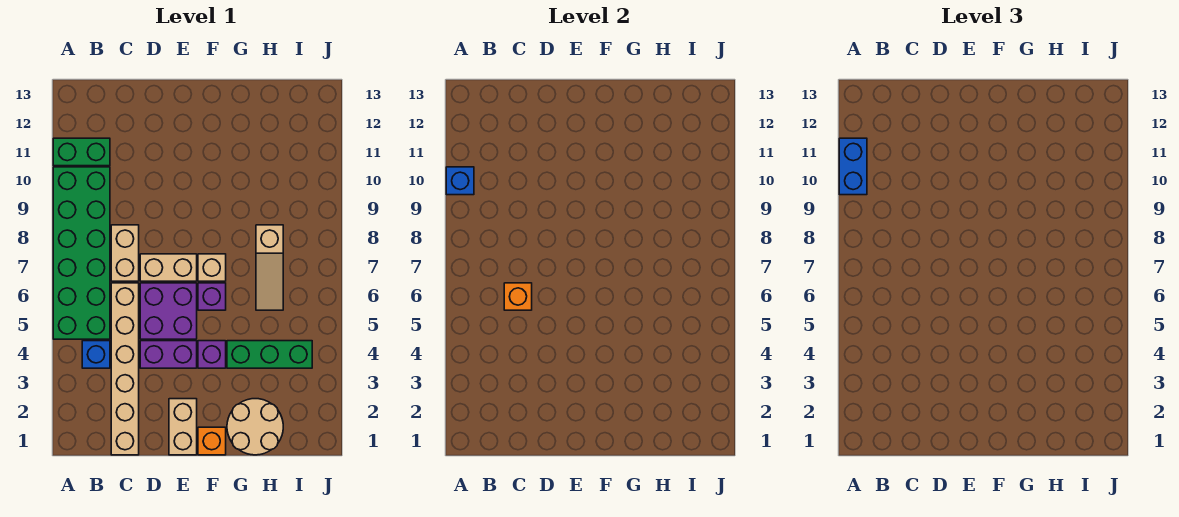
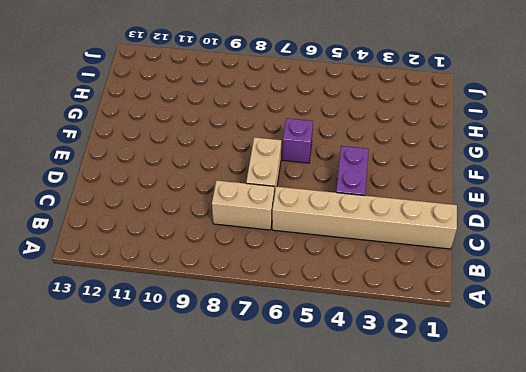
none -> green brick A5:B10 level 1
none -> green brick A11:B11 level 1
none -> blue brick B4 level 1

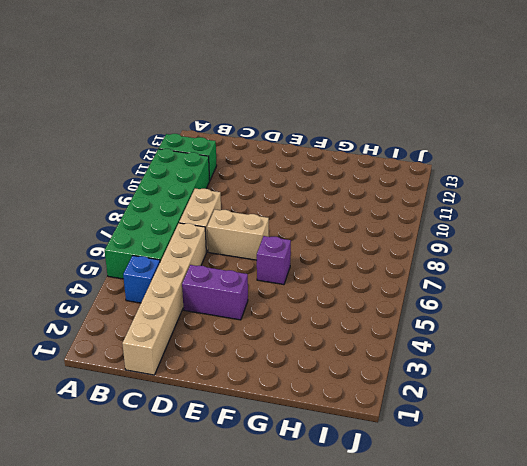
none -> purple brick D5:E6 level 1
none -> tan brick E1:E2 level 1
none -> orange brick F1 level 1

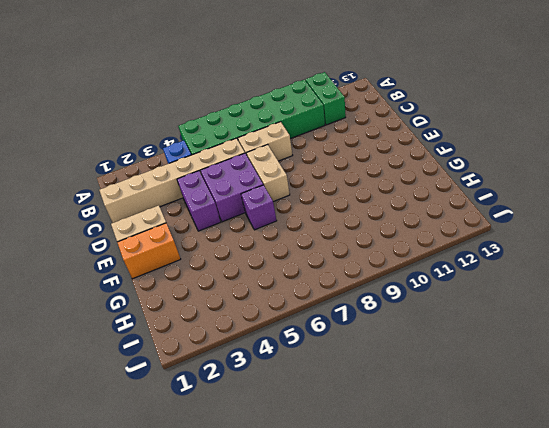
orange brick F1:F2 level 1 -> orange brick F1 level 1
none -> purple brick F4 level 1
none -> tan brick F7 level 1
none -> tan round brick G1:H2 level 1

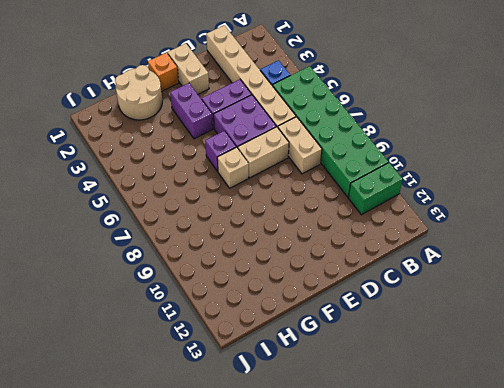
purple brick F3:F4 level 1 -> purple brick F4 level 1
none -> green brick G4:I4 level 1
none -> tan slope H6:H8 level 1 top 8
none -> blue brick A10 level 2

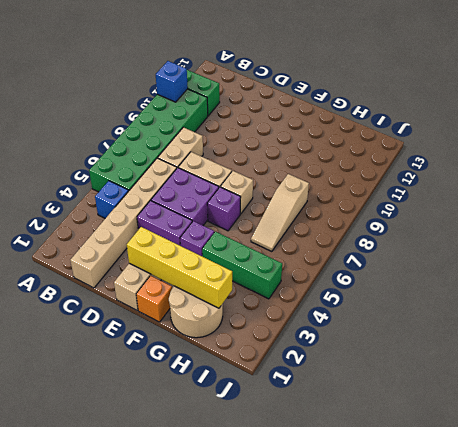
yellow brick E2:H2 level 2 -> none
none -> orange brick C6 level 2
none -> blue brick A10:A11 level 3

